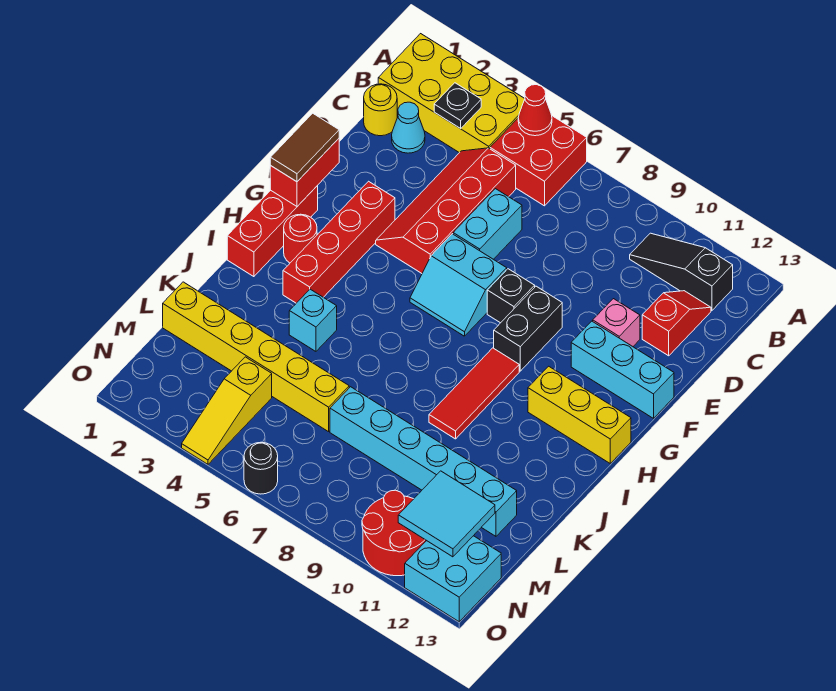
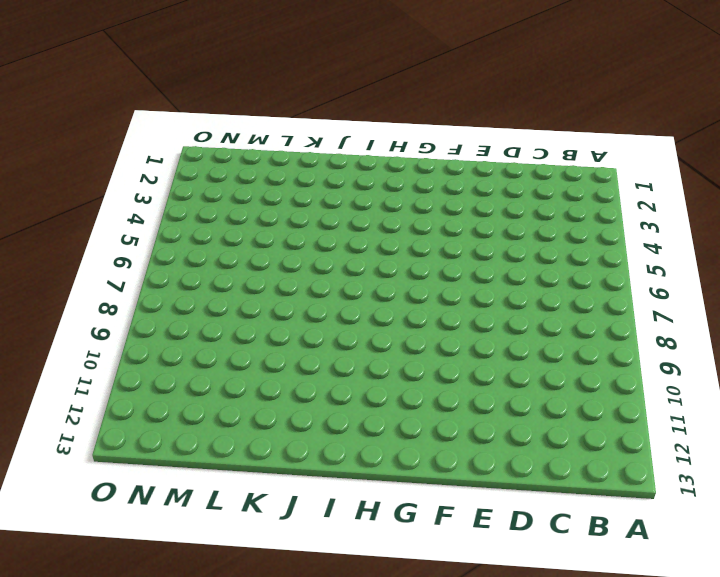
none -> yellow brick A1:B4 level 1
none -> red brick A5:B6 level 1
none -> black slope B10:B12 level 1 top 12
none -> yellow round brick C1 level 1

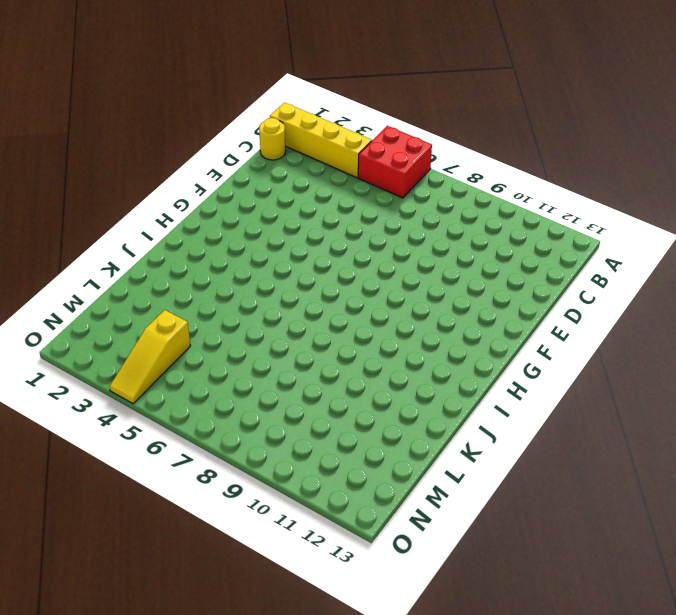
yellow brick B1:B4 level 1 -> yellow brick A1:B4 level 1
none -> black slope B10:B12 level 1 top 12
none -> cyan cone C2 level 1
none -> red slope C4:F5 level 1 top 5
none -> red slope C12:D12 level 1 top D

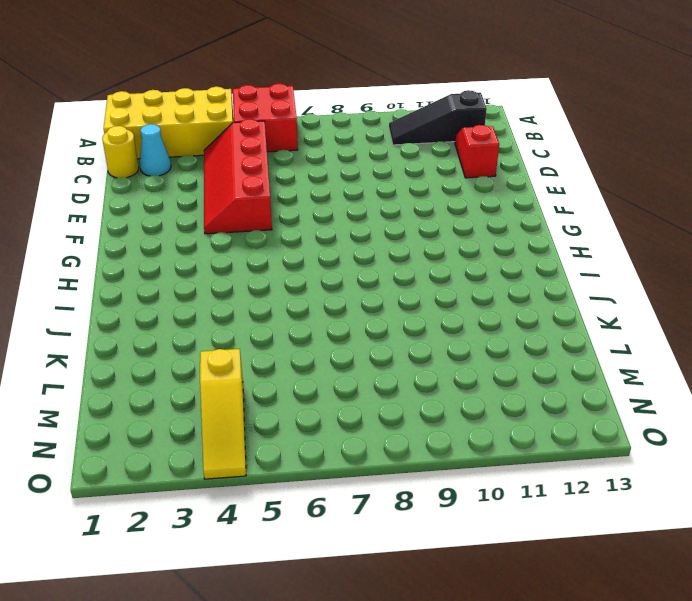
none -> cyan brick D6:E6 level 1
none -> pink brick E11 level 1
none -> red brick F3:I3 level 1
none -> cyan slope F6:G7 level 1 top F

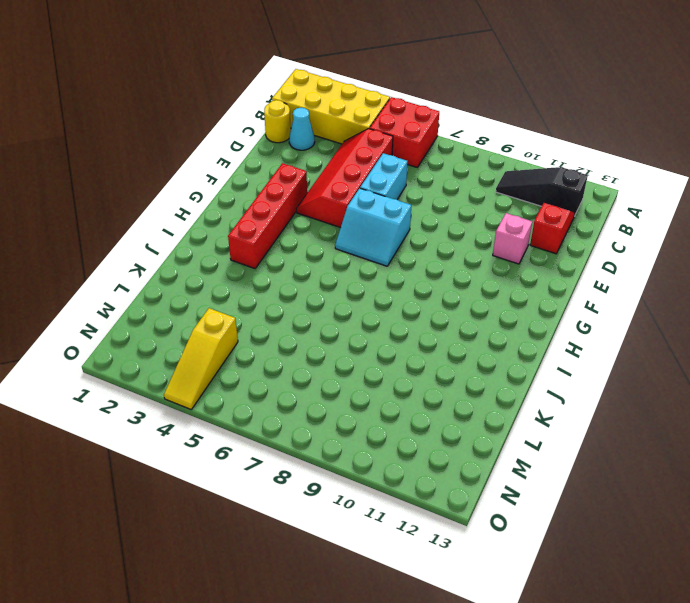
none -> black brick F8 level 1
none -> black brick F9:G9 level 1
none -> cyan brick F11:F13 level 1
none -> red brick G1:I1 level 1

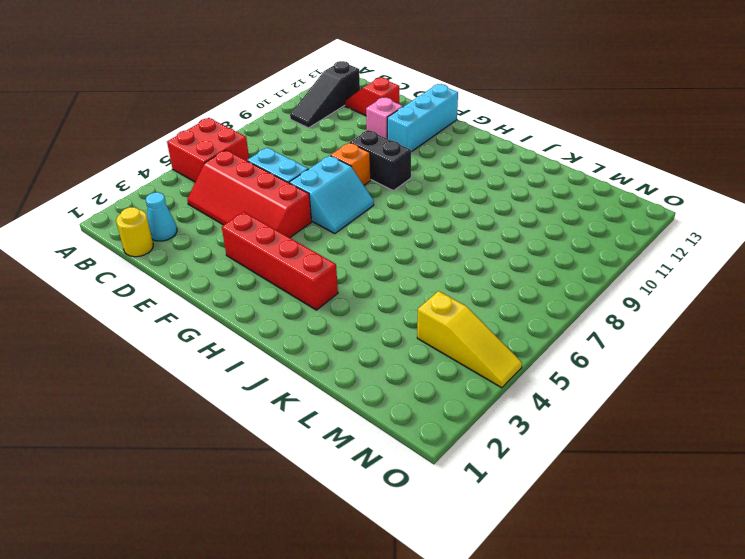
orange brick F8 level 1 -> black brick F8 level 1
none -> yellow brick A1:B4 level 1
none -> red brick G1:I1 level 1
none -> red round brick H2 level 1
none -> red tile H9:J9 level 1

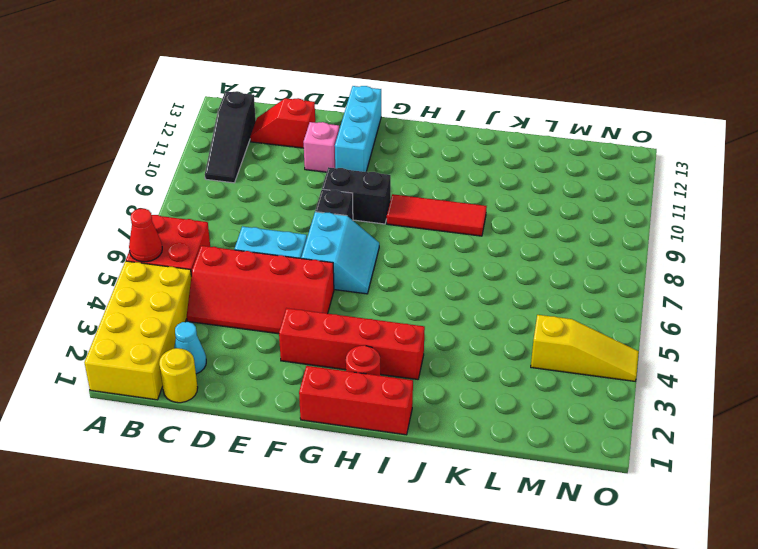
none -> yellow brick H11:H13 level 1
none -> cyan brick J4 level 1
none -> yellow brick L1:L6 level 1
none -> cyan brick L7:L12 level 1

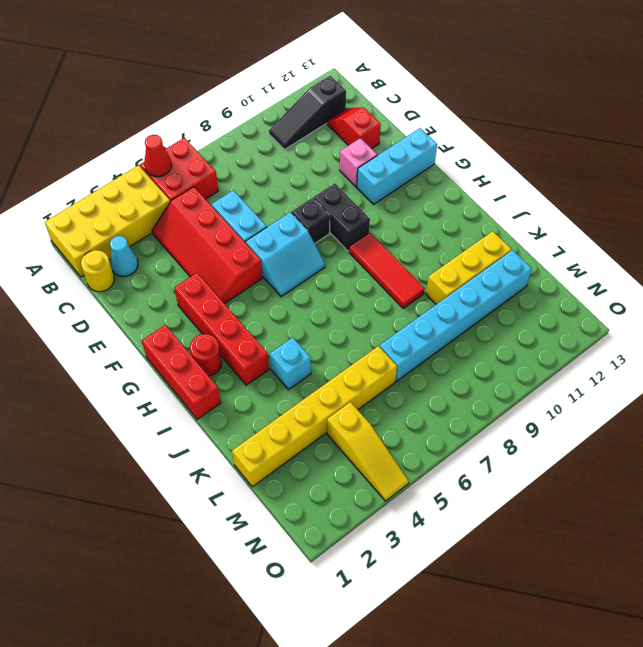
yellow brick K10:K12 level 1 -> yellow brick H11:H13 level 1
none -> red round brick N10:O11 level 1
none -> cyan brick N12:O13 level 1
none -> black round brick O6 level 1
none -> black plate B3 level 2

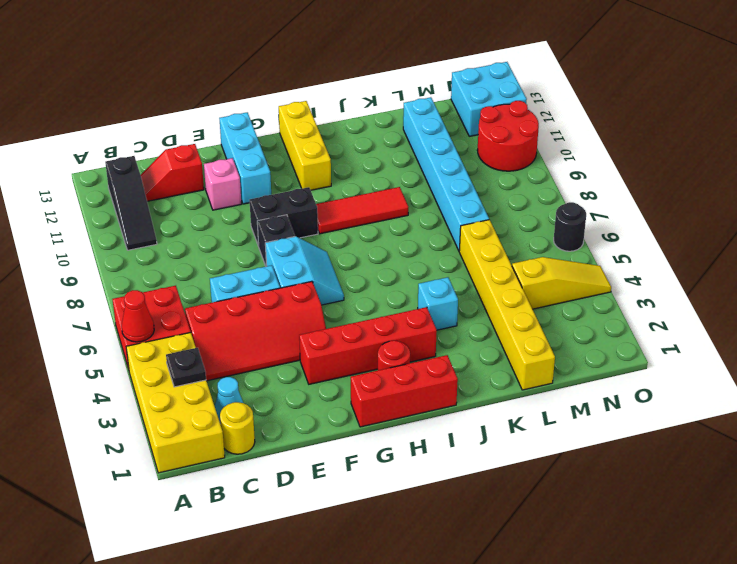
none -> red brick F1:G1 level 2
none -> cyan tile M11:N12 level 2
none -> brown tile F1:G1 level 3

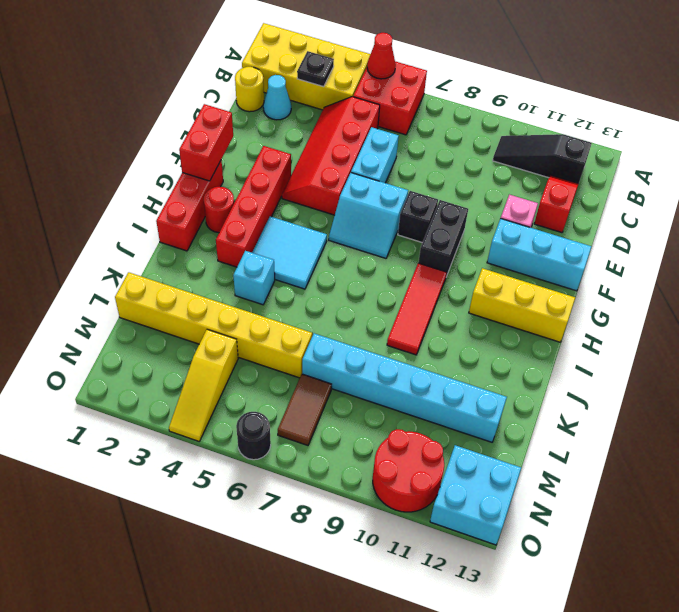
cyan tile H4:I5 level 1 -> cyan tile M11:N12 level 2
brown tile M7:N7 level 1 -> brown tile F1:G1 level 3

